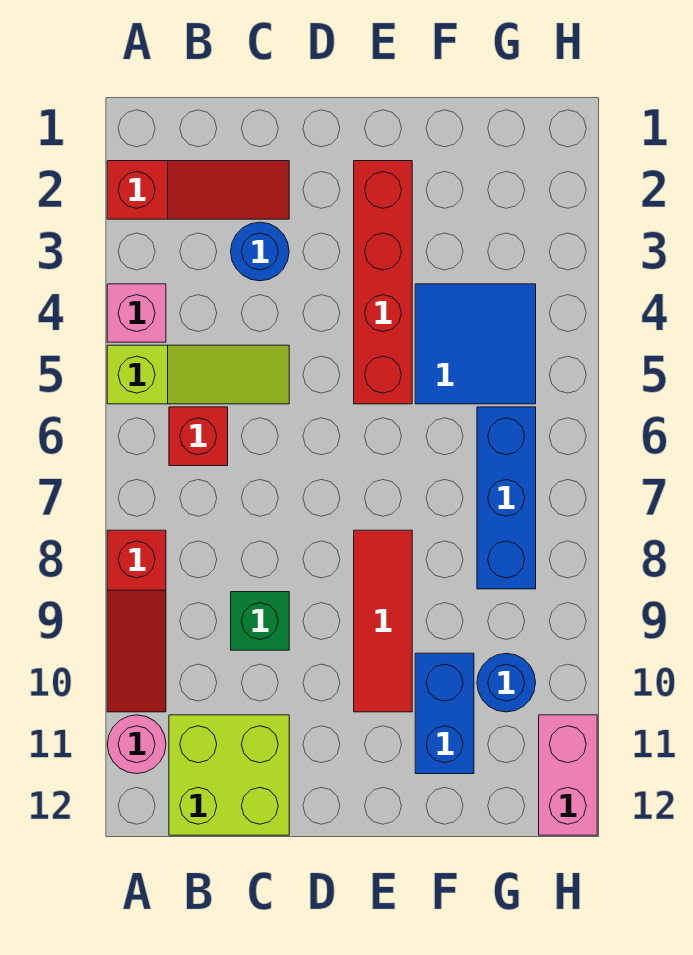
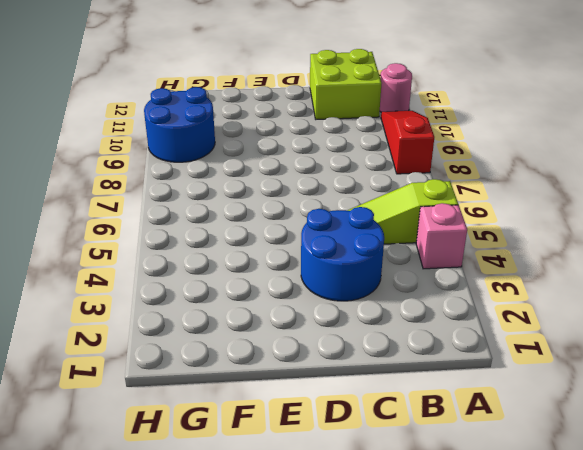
blue round brick C3:D4 level 1 -> blue round brick C3 level 1
blue round brick G9:H10 level 1 -> blue round brick G10 level 1
none -> red slope A2:C2 level 1 top A
none -> red brick B6 level 1
none -> green brick C9 level 1

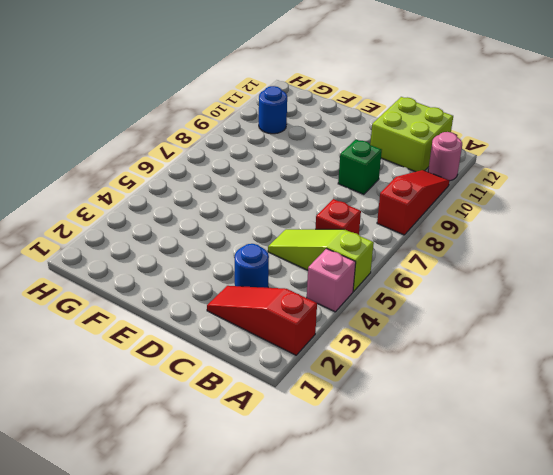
none -> red brick E2:E5 level 1
none -> red tile E8:E10 level 1
none -> blue tile F4:G5 level 1

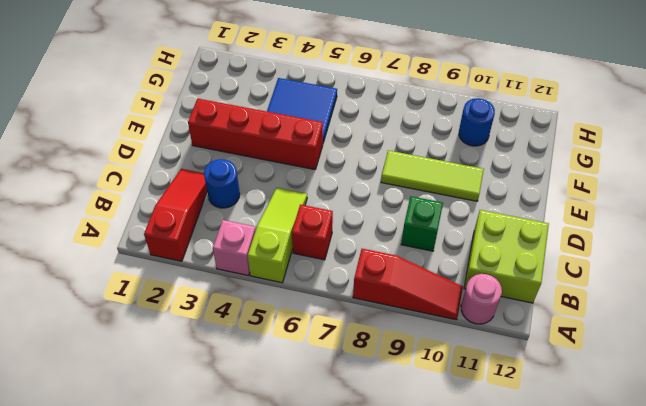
lime tile E8:E10 level 1 -> red tile E8:E10 level 1
none -> blue brick F10:F11 level 1
none -> blue brick G6:G8 level 1
none -> pink brick H11:H12 level 1

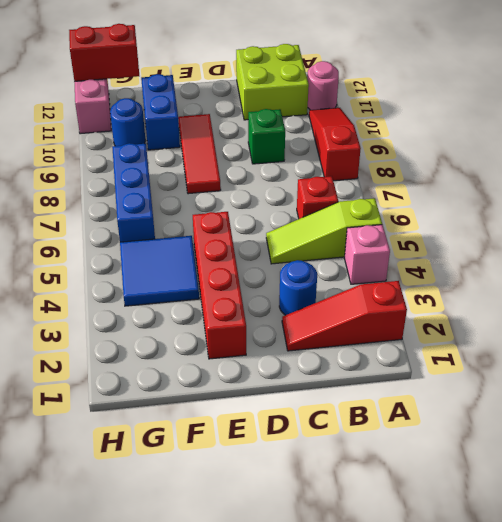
red brick G12:H12 level 2 -> none

